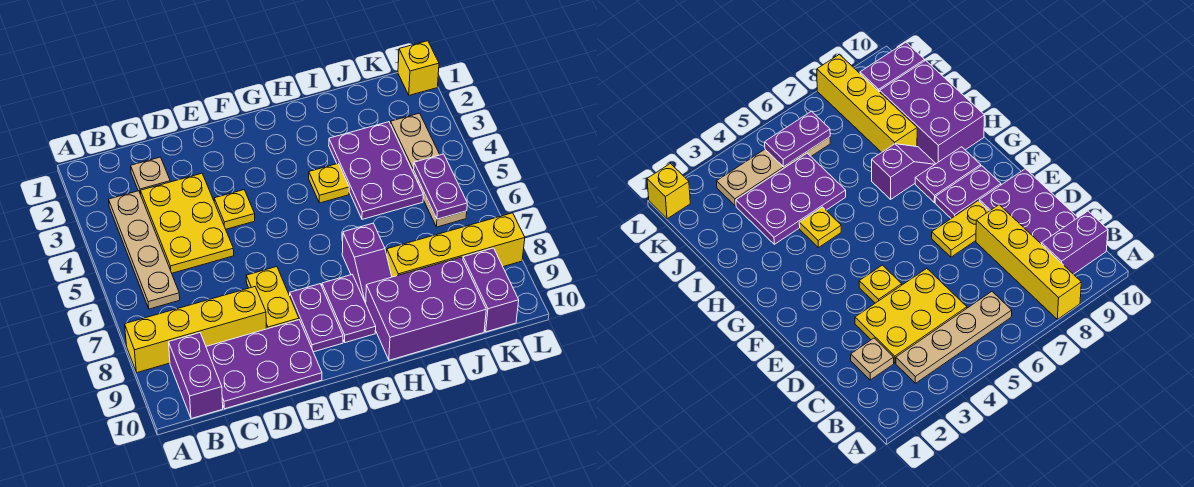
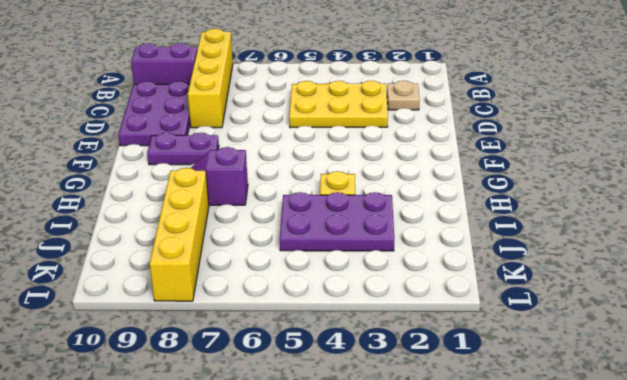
none -> tan plate B3:B6 level 1
none -> yellow plate E4 level 1
none -> yellow plate E7:E8 level 1

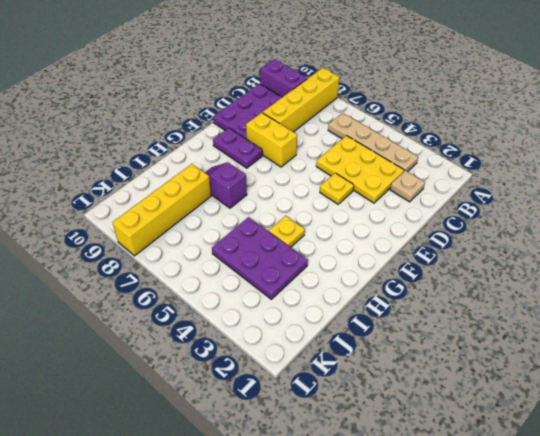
yellow brick E7:E8 level 1 -> yellow plate E7:E8 level 1
none -> purple plate G8:G9 level 1
none -> purple brick H9:J10 level 1
none -> tan plate K3:K6 level 1

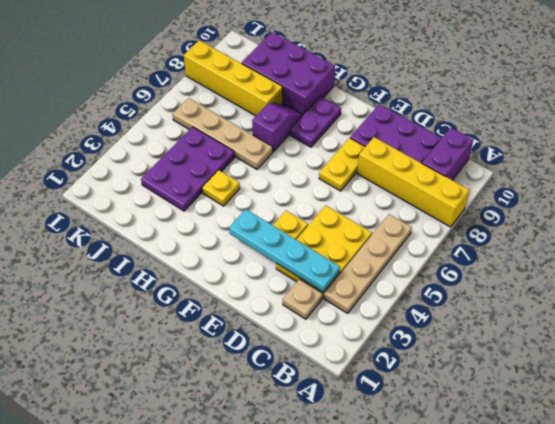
cyan plate C3:F3 level 2 -> none
tan plate H6:K6 level 1 -> tan plate K3:K6 level 1
none -> purple plate F8:F9 level 1
none -> purple brick K9:K10 level 1
none -> yellow brick L1 level 1

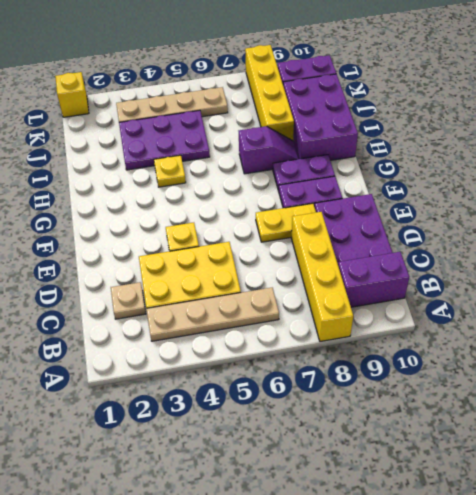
none -> purple plate K5:K6 level 2

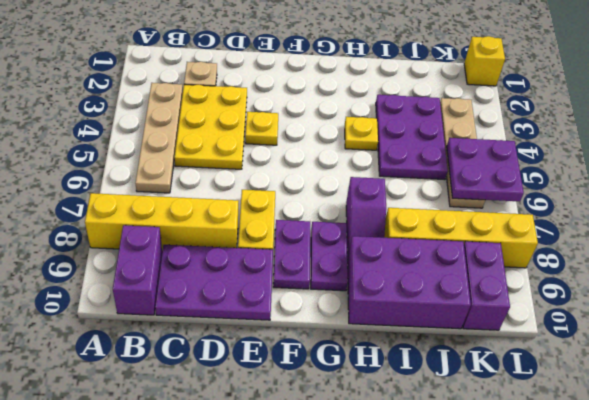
purple plate K5:L6 level 2 -> purple plate K5:K6 level 2

